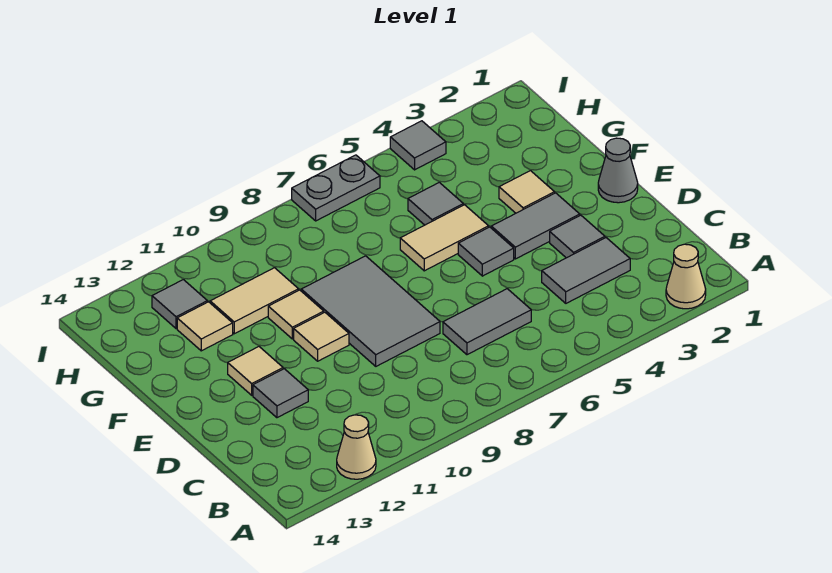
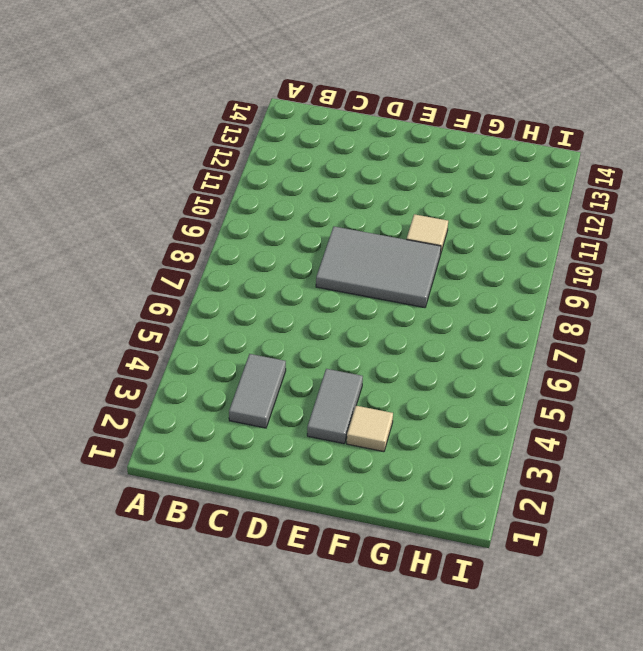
none -> tan cone A2 level 1
none -> tan cone A12 level 1
none -> grey tile C6:C7 level 1

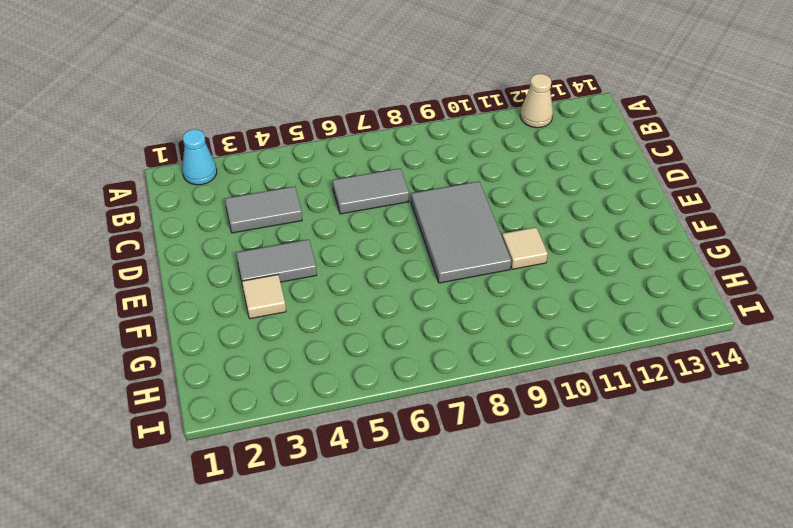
cyan cone A2 level 1 -> tan cone A2 level 1
none -> grey tile D3 level 1
none -> grey tile D12 level 1
none -> grey cone E1 level 1

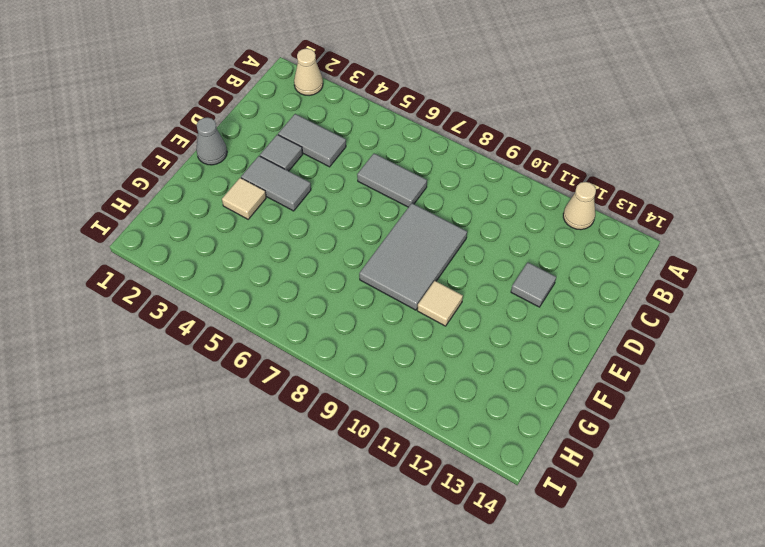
none -> grey tile E5 level 1
none -> tan tile E10 level 1
none -> tan tile E12 level 1

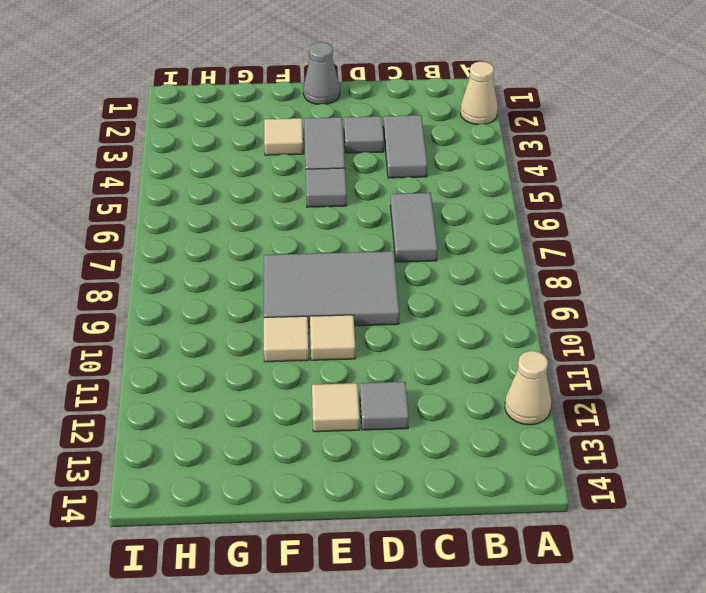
none -> tan tile F5:F6 level 1
none -> grey tile G5 level 1
none -> tan tile G10:G11 level 1

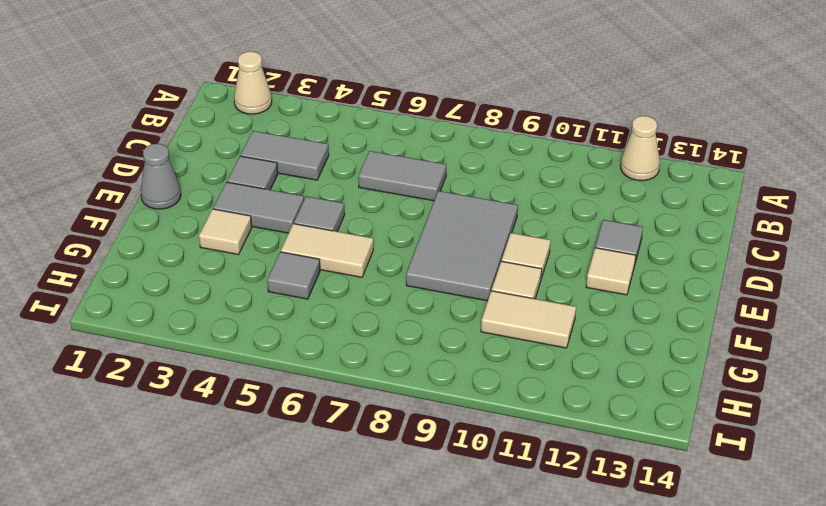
none -> tan tile G12 level 1
none -> grey tile H12 level 1
none -> grey tile I4 level 1

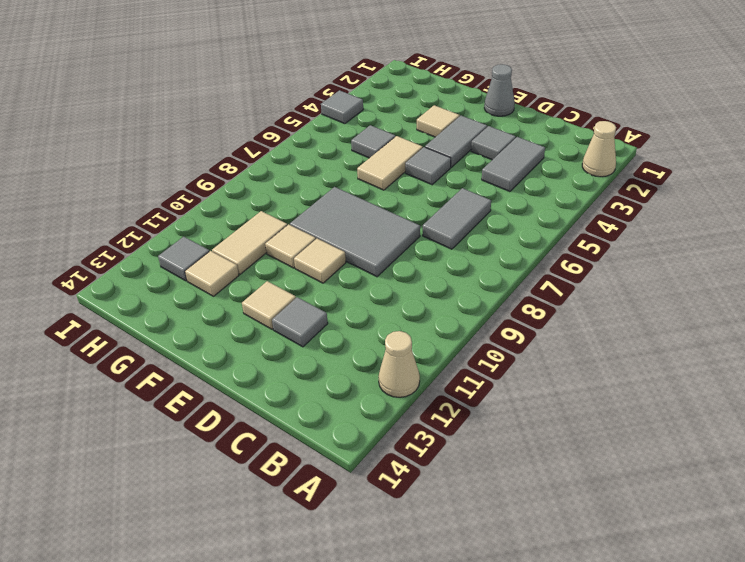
none -> grey plate I6:I7 level 1

